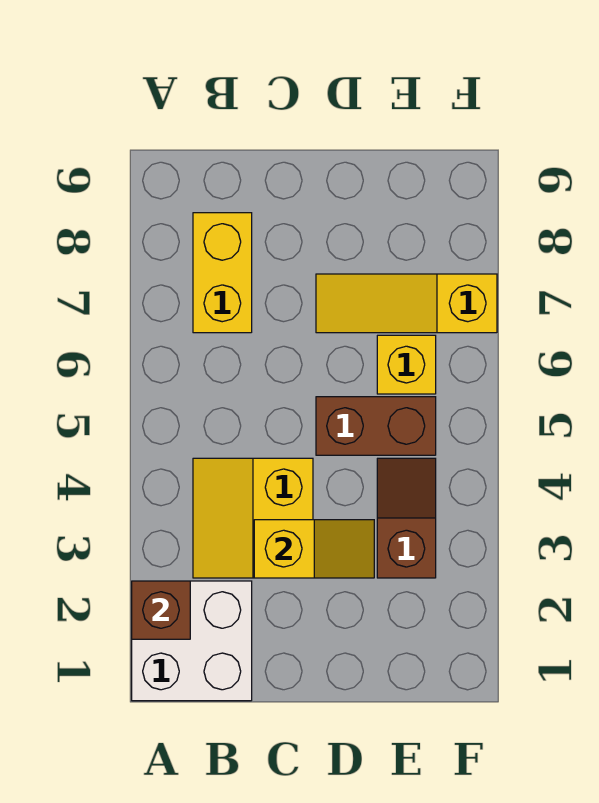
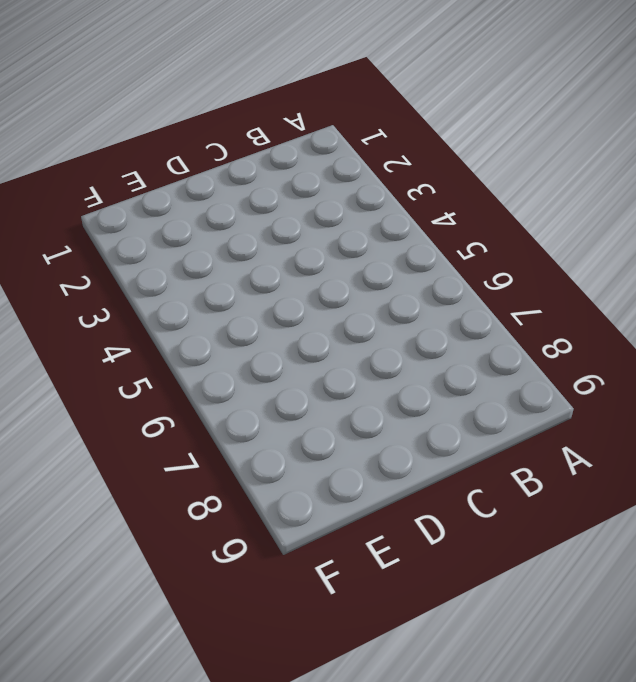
none -> white brick A1:B2 level 1
none -> yellow slope B3:C4 level 1 top C

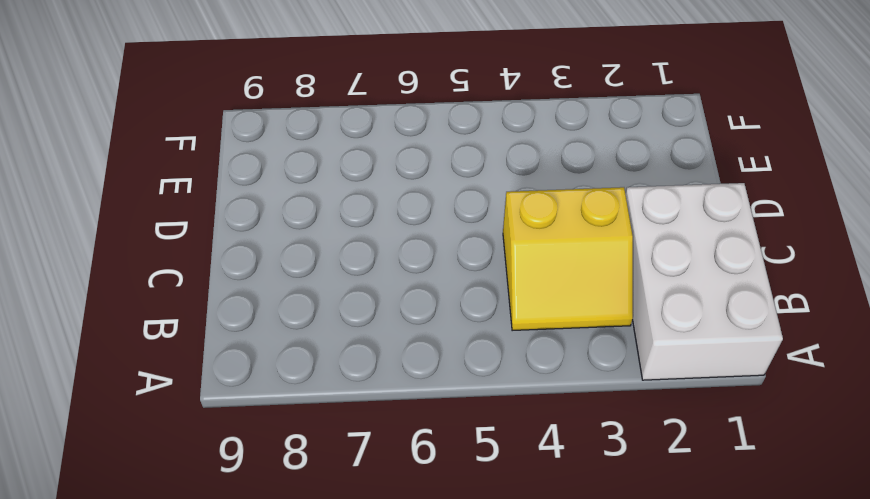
white brick A1:C2 level 1 -> white brick A1:B2 level 1
none -> yellow brick B7:B8 level 1
none -> brown brick D5:E5 level 1

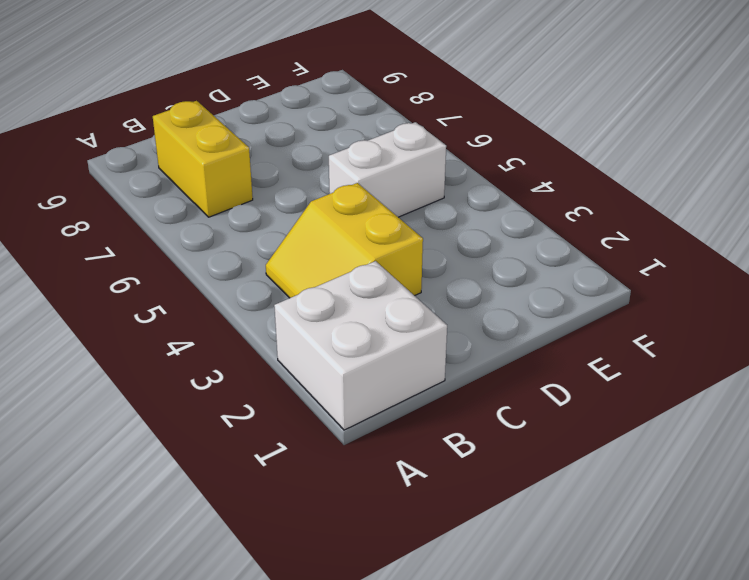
white brick D5:E5 level 1 -> brown brick D5:E5 level 1
none -> yellow slope D7:F7 level 1 top F
none -> brown slope E3:E4 level 1 top 3

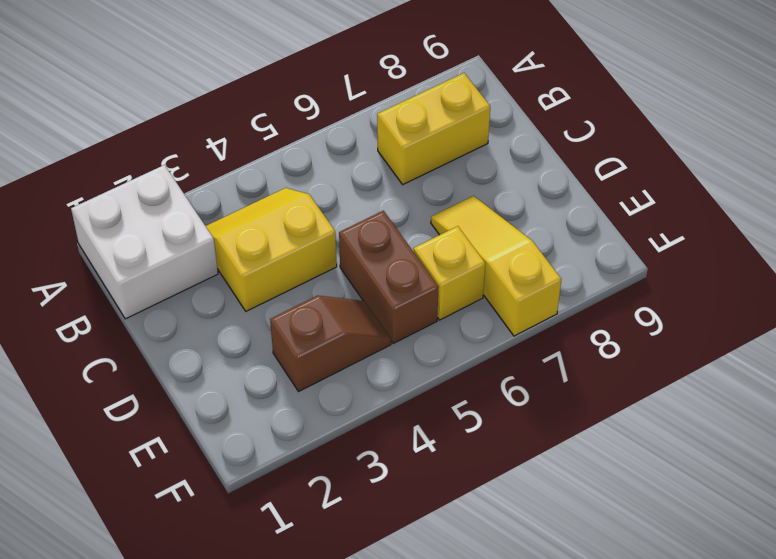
none -> brown brick A2 level 2
none -> yellow slope C3:D3 level 2 top C

